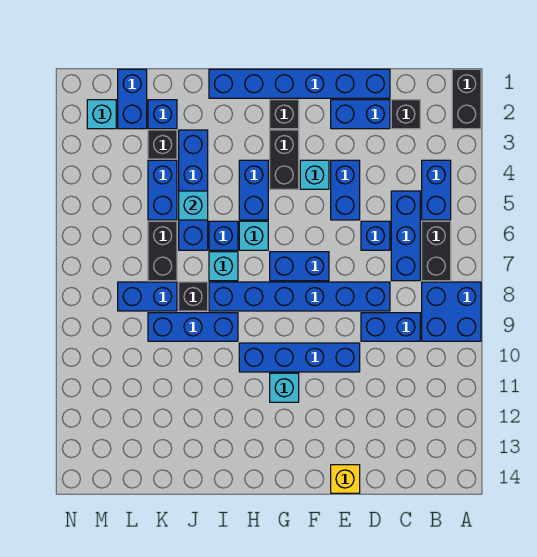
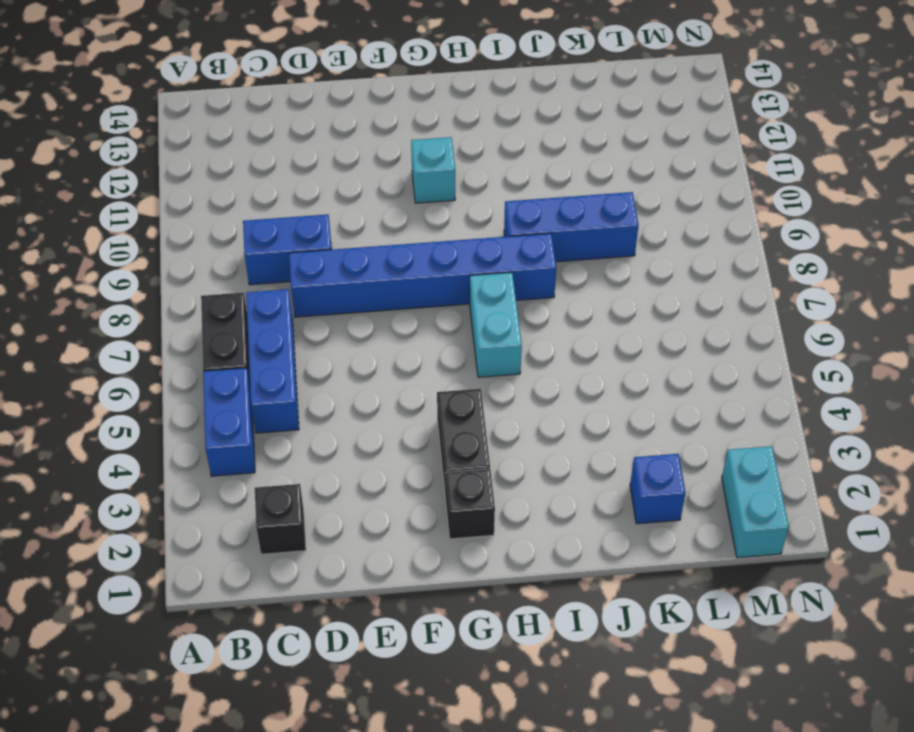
cyan brick H6:H7 level 1 -> cyan brick H6 level 1
cyan brick M1:M2 level 1 -> cyan brick M2 level 1
none -> black brick A1:A2 level 1
none -> blue brick A8:B9 level 1
none -> blue brick D1:I1 level 1
none -> blue brick D2:E2 level 1

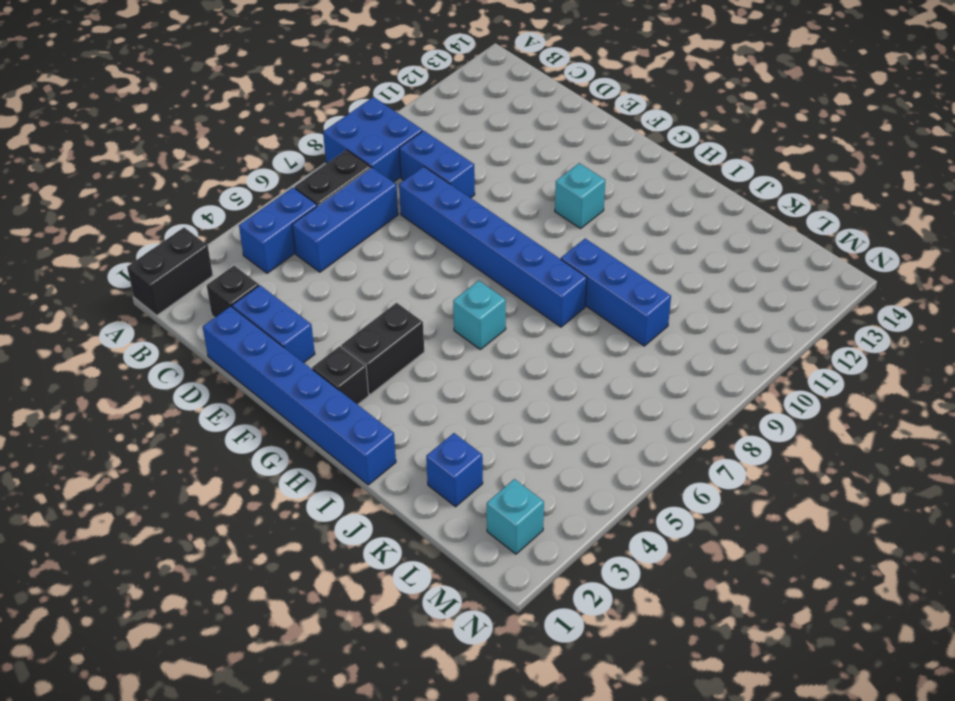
none -> blue brick D6 level 1
none -> blue brick E4:E5 level 1
none -> blue brick E10:H10 level 1
none -> yellow brick E14 level 1

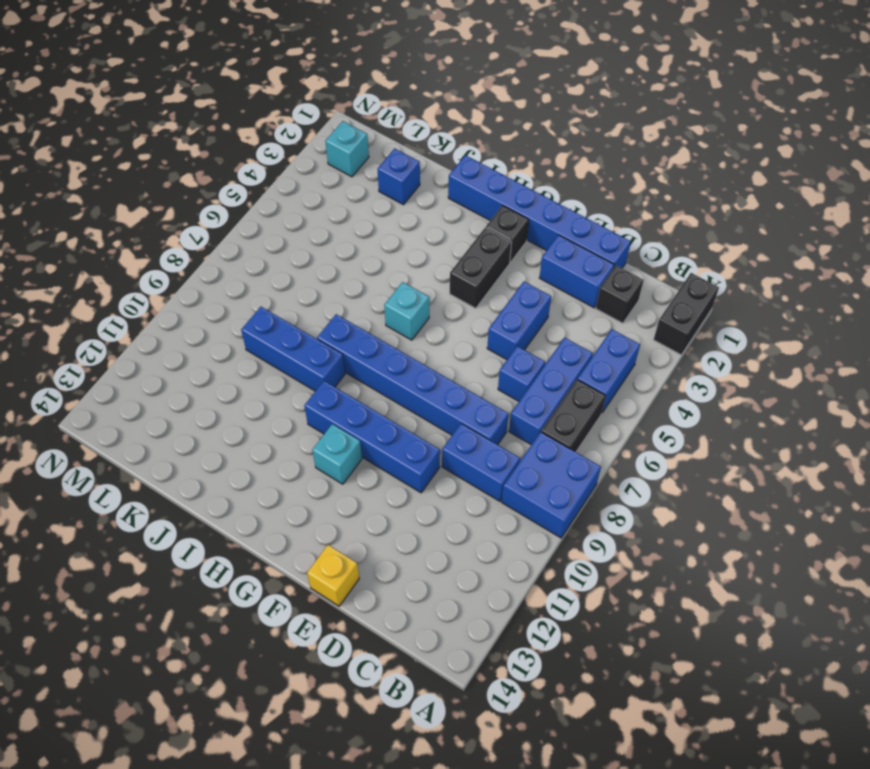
none -> cyan brick F4 level 1
none -> blue brick F7:G7 level 1
none -> blue brick H4:H5 level 1
none -> blue brick I6 level 1

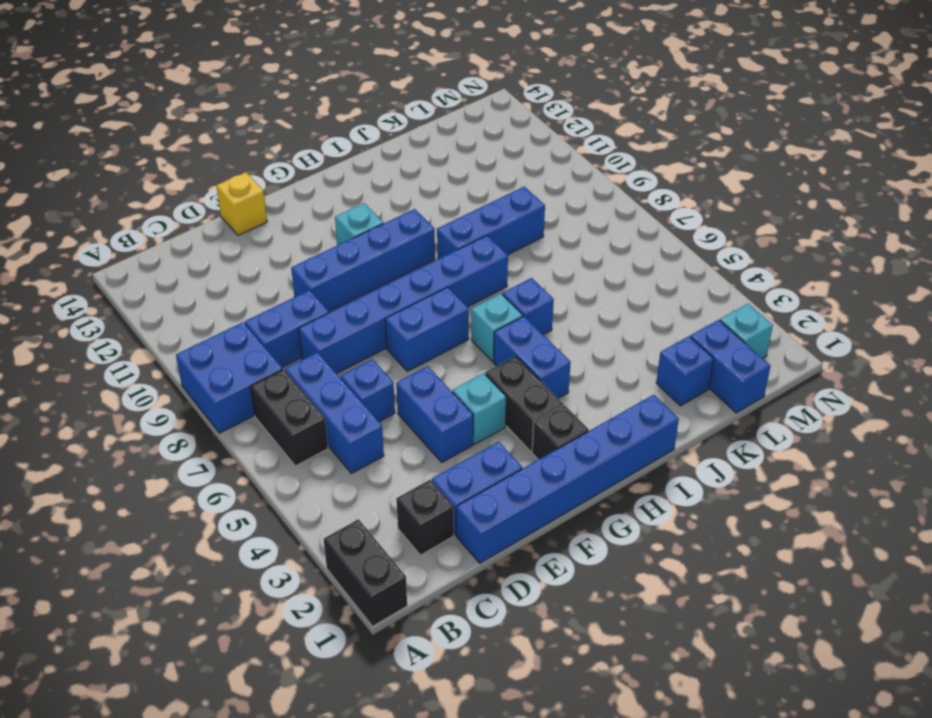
none -> blue brick B4:B5 level 1
none -> cyan brick I7 level 1
none -> blue brick J3:J6 level 1
none -> black brick J8 level 1

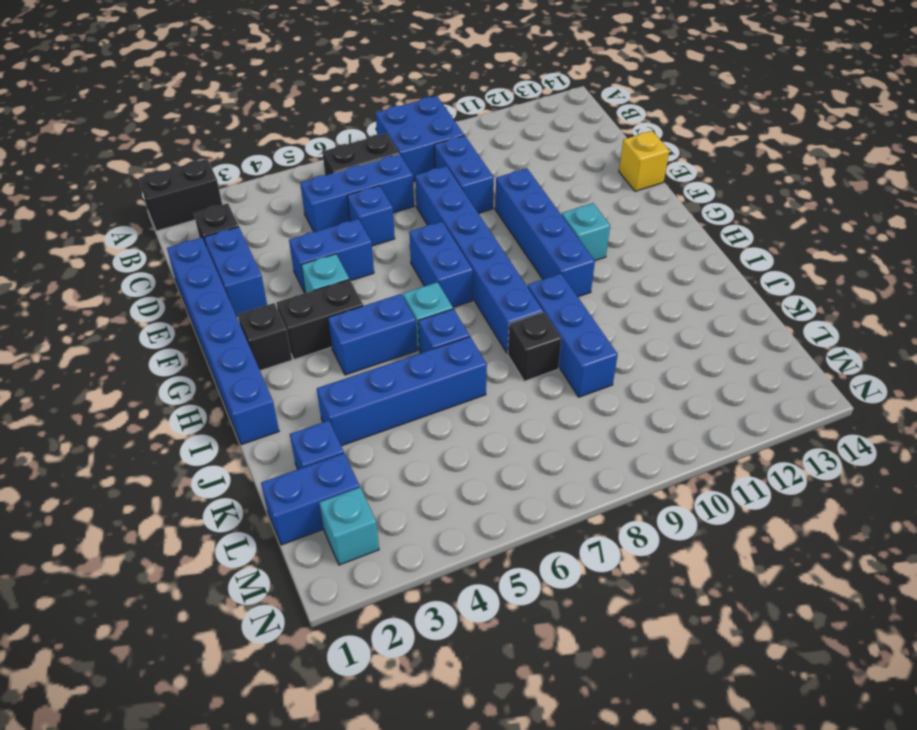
none -> blue brick B4:B5 level 1
none -> cyan brick I7 level 1
none -> black brick K3 level 1
none -> blue brick K4:K5 level 1

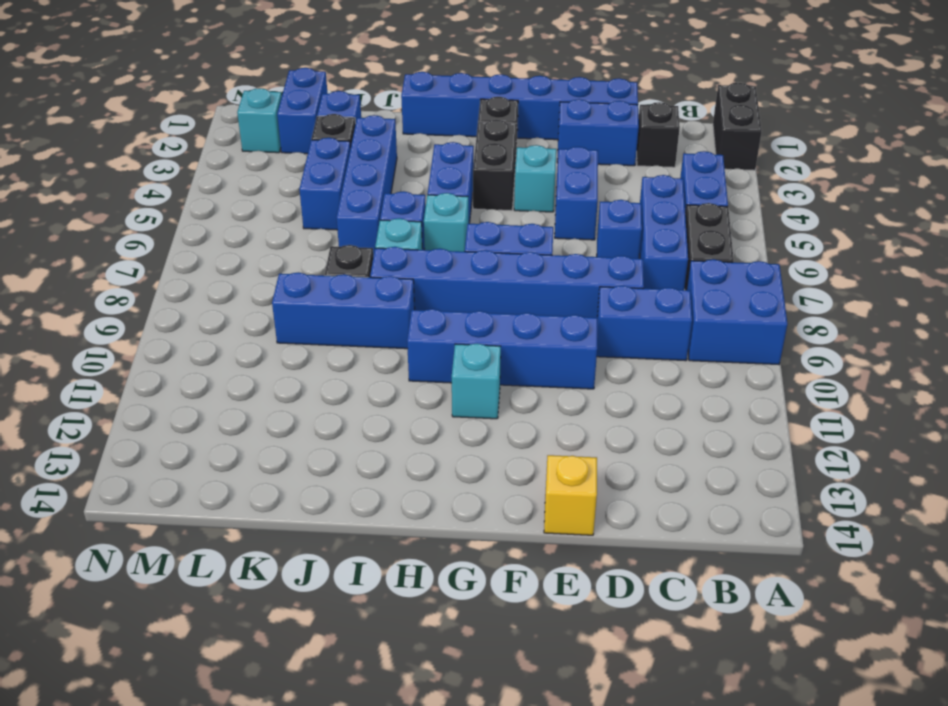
none -> black brick K6:K7 level 1
none -> blue brick K8:L8 level 1
none -> cyan brick J5 level 2

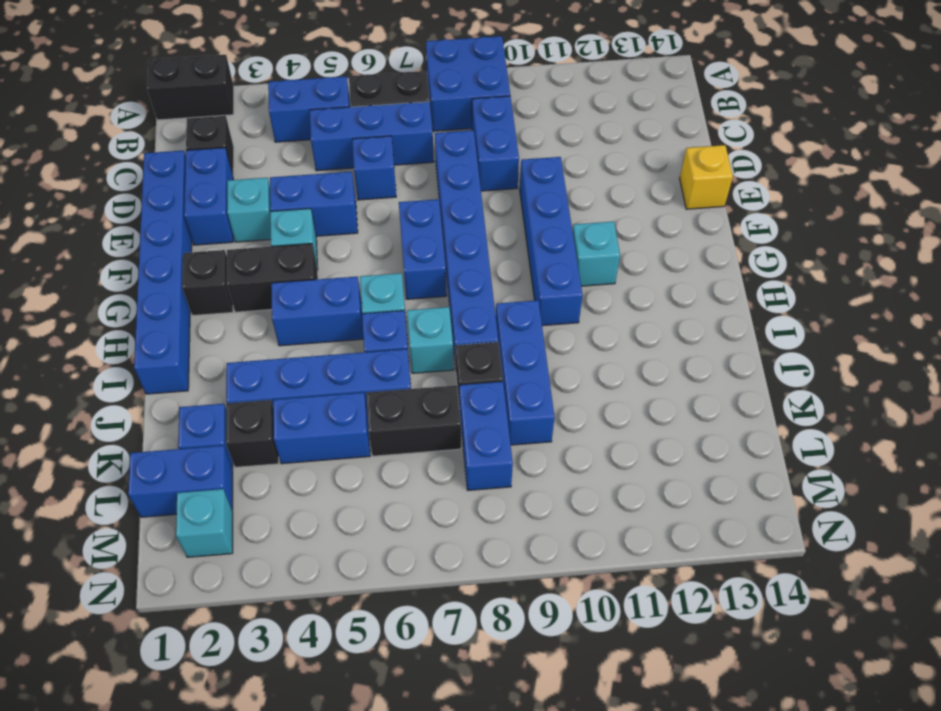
cyan brick E3 level 1 -> cyan brick J5 level 2

